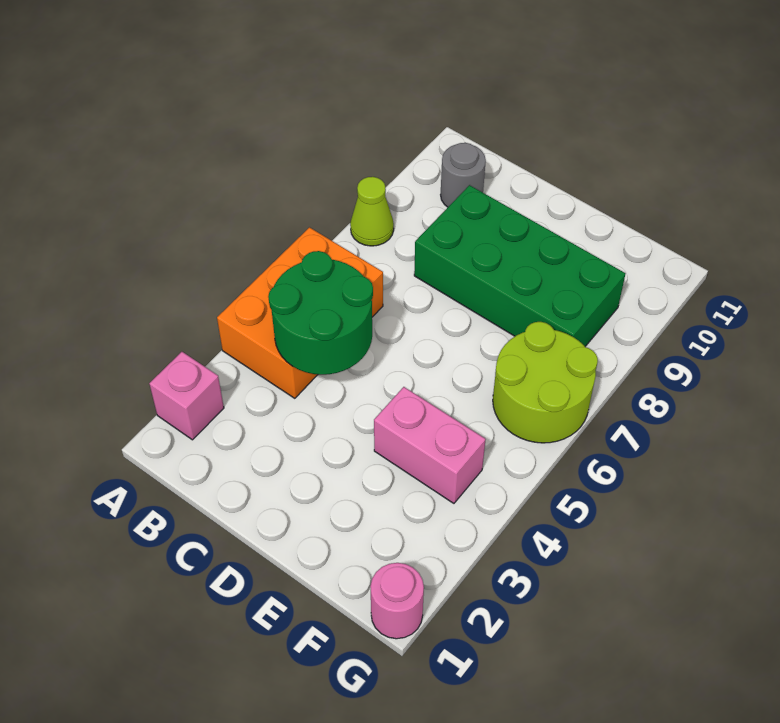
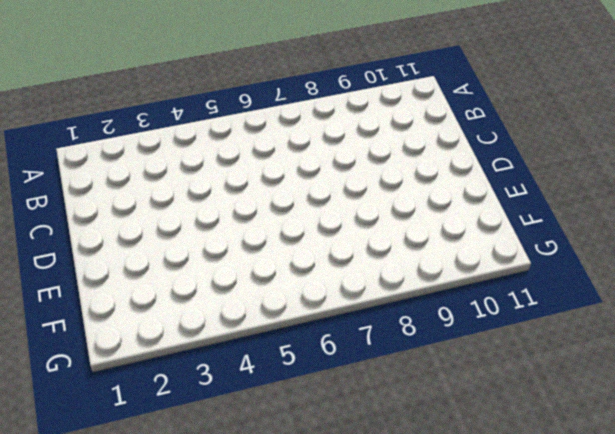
none -> pink brick A2 level 1
none -> orange brick A4:B6 level 1

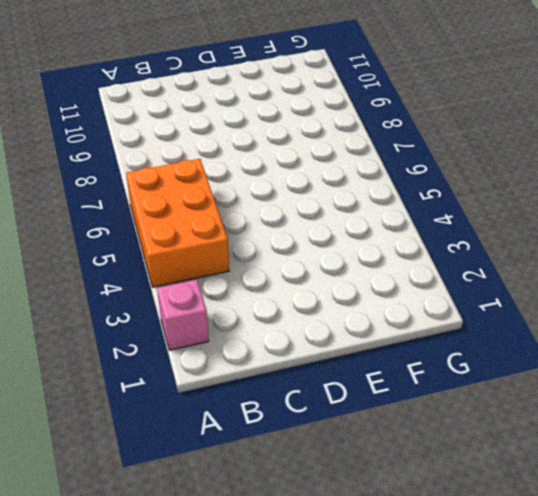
none -> lime cone A8 level 1
none -> grey round brick B10 level 1

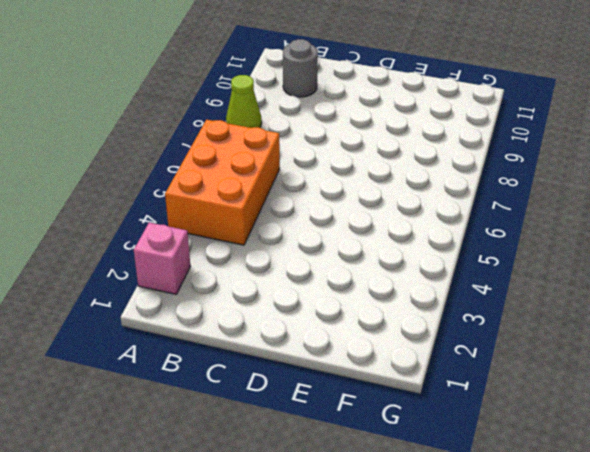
none -> green brick C8:F9 level 1
none -> pink brick E4:F4 level 1

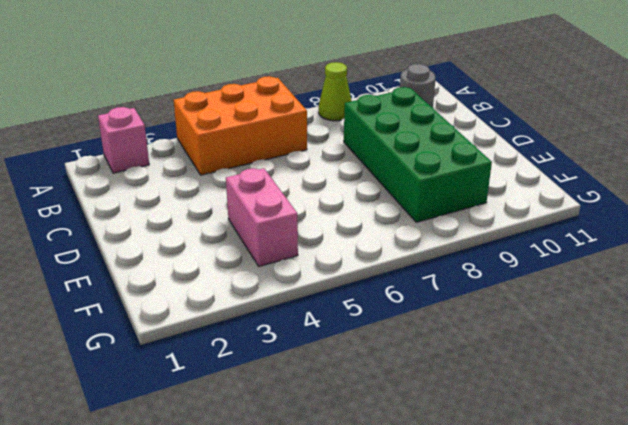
none -> lime round brick F6:G7 level 1
none -> pink round brick G1 level 1

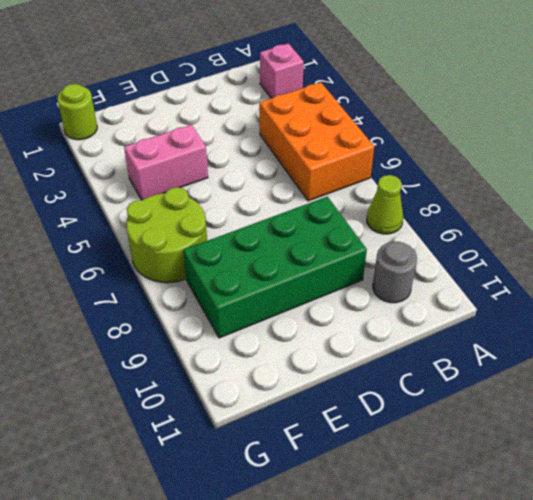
lime round brick G1 level 1 -> pink round brick G1 level 1
none -> green round brick B4:C5 level 2

